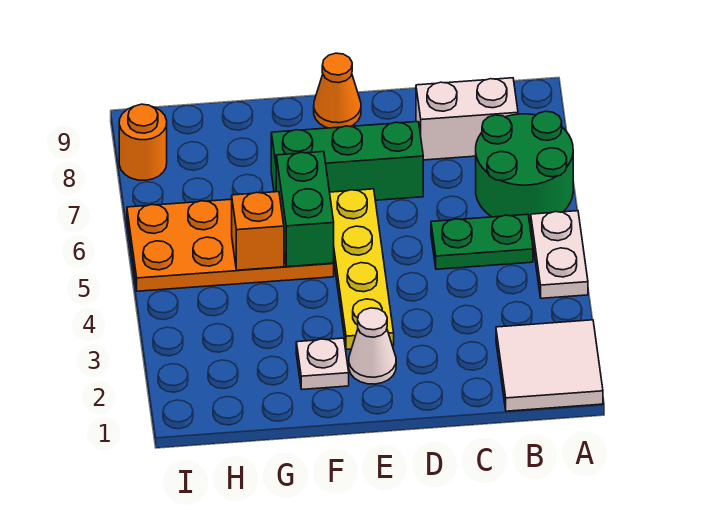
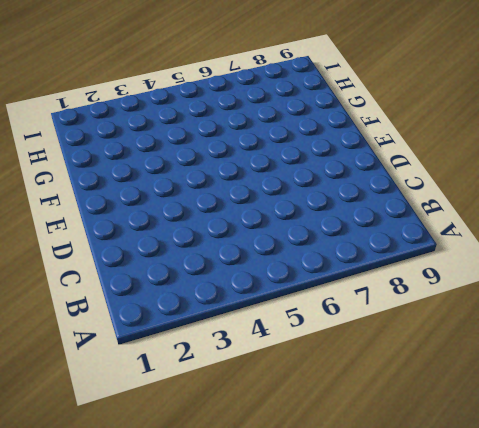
none -> white tile A1:B2 level 1
none -> white plate A4:A5 level 1
none -> green round brick A6:B7 level 1

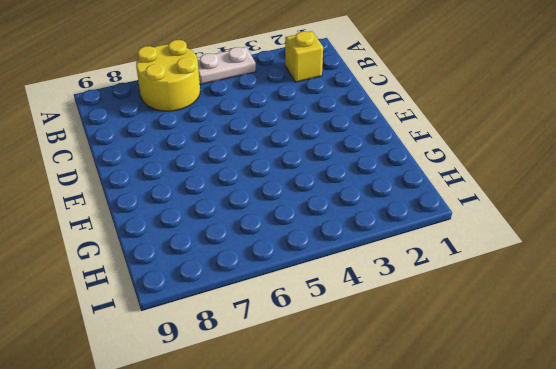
yellow round brick A6:B7 level 1 -> green round brick A6:B7 level 1
yellow brick B2 level 1 -> white tile A1:B2 level 1
none -> green plate B5:C5 level 1
none -> white brick B8:C8 level 1
none -> green brick D7:F7 level 1

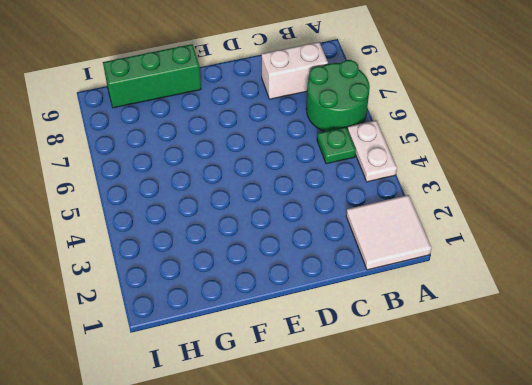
green plate B5 level 1 -> green plate B5:C5 level 1
green brick F9:H9 level 1 -> green brick D7:F7 level 1
none -> white cone E2 level 1
none -> yellow plate E3:E6 level 1
none -> orange cone E9 level 1

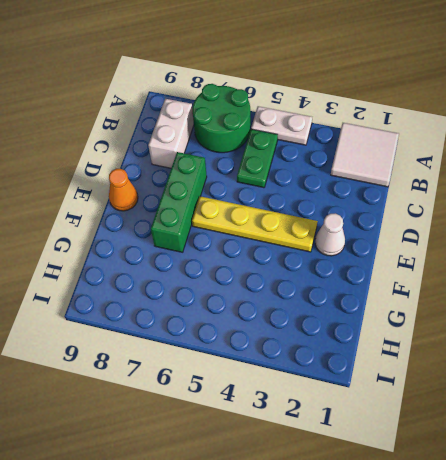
none -> white plate F2 level 1
none -> orange plate F5:I6 level 1
none -> orange round brick I8 level 1

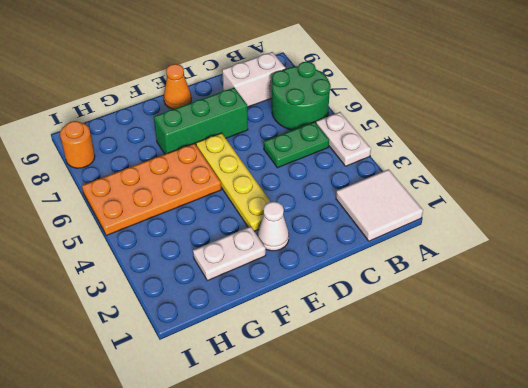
white plate F2:G2 level 1 -> white plate F2 level 1
none -> green brick F5:F6 level 2
none -> orange brick G5 level 2

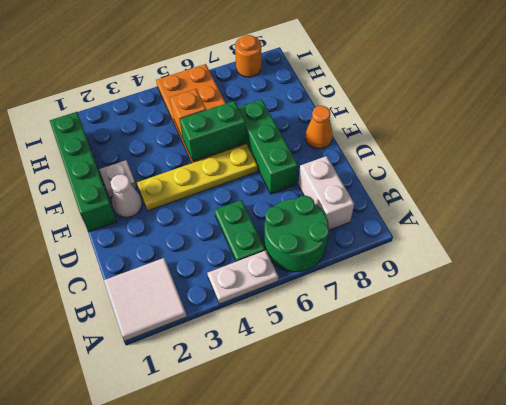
green brick E1:H1 level 1 -> none

